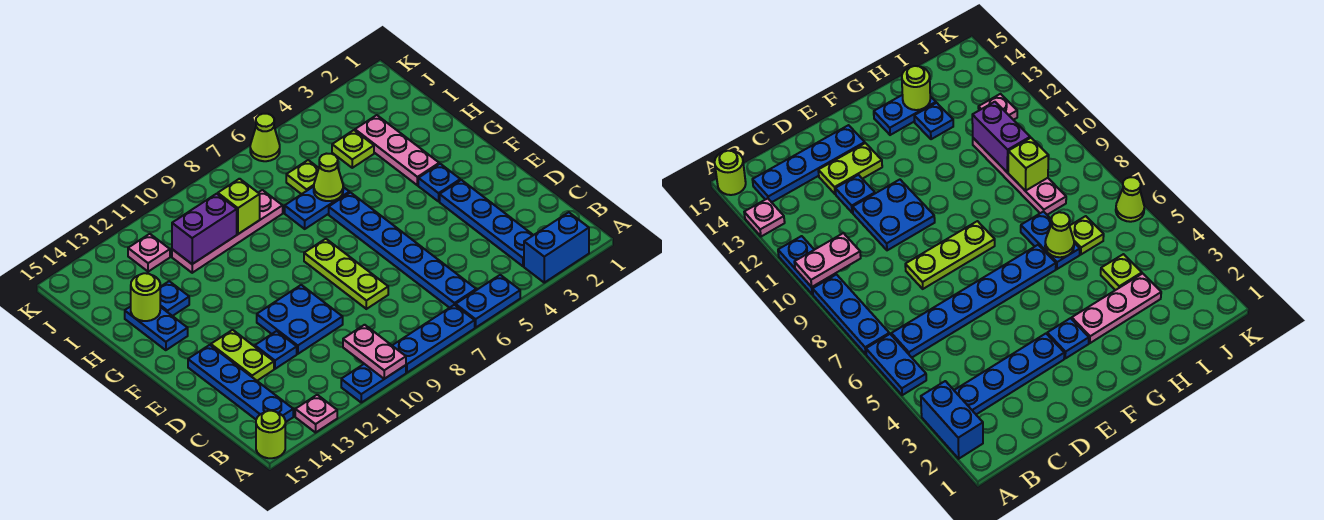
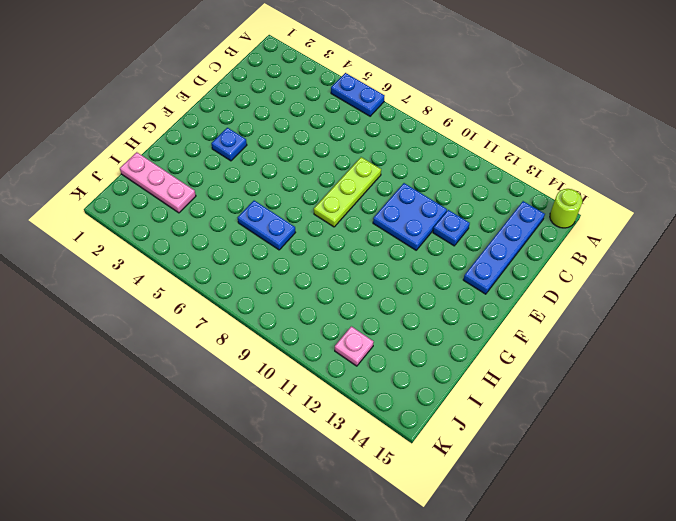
pink plate I1:I3 level 1 -> pink plate G3:I3 level 1
none -> blue brick A2:A3 level 1
none -> blue plate A7:A9 level 1
none -> blue plate A10:A11 level 1

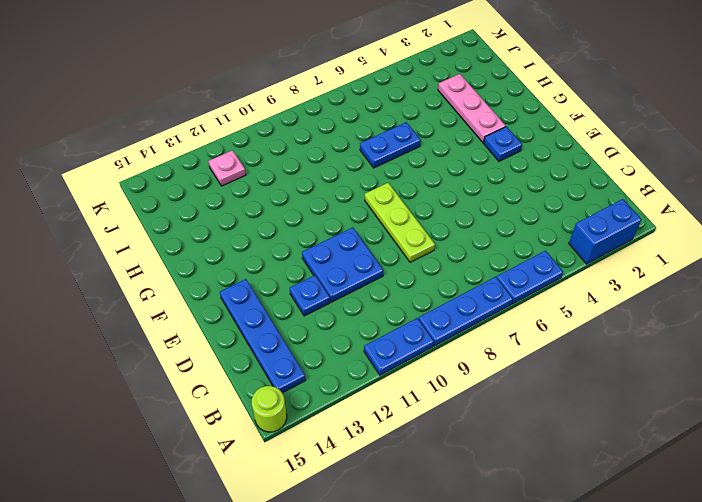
none -> pink plate A13 level 1
none -> blue plate B3:E3 level 1
none -> blue plate B6:G6 level 1

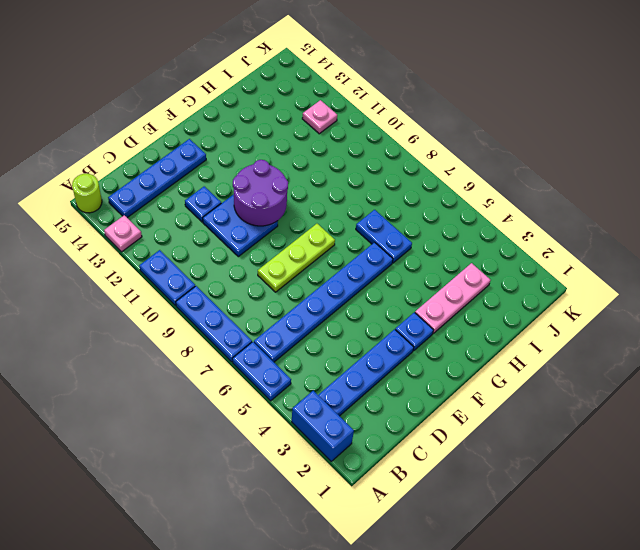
purple round brick E10:F11 level 2 -> none
none -> lime plate D13:E13 level 1
none -> blue plate G14:H14 level 1
none -> blue plate H13 level 1

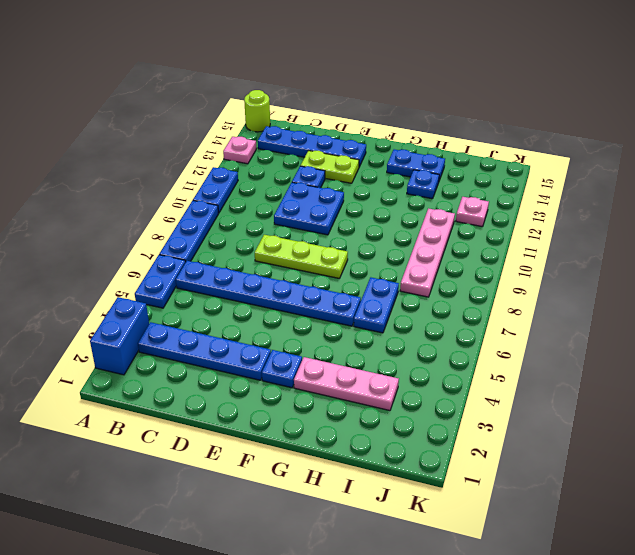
none -> lime plate I4 level 1
none -> lime plate I6 level 1
none -> lime cone K6 level 1

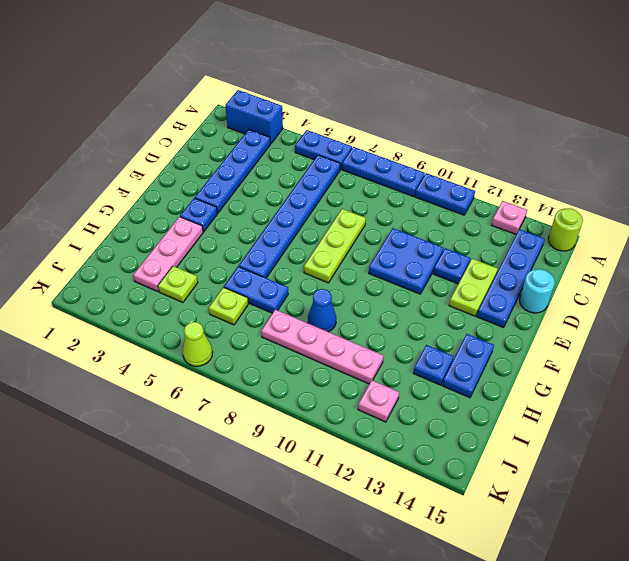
cyan round brick D15 level 1 -> none
blue cone H9 level 1 -> none
none -> pink plate A10:B10 level 2
none -> lime cone H6 level 2
none -> lime round brick H14 level 2

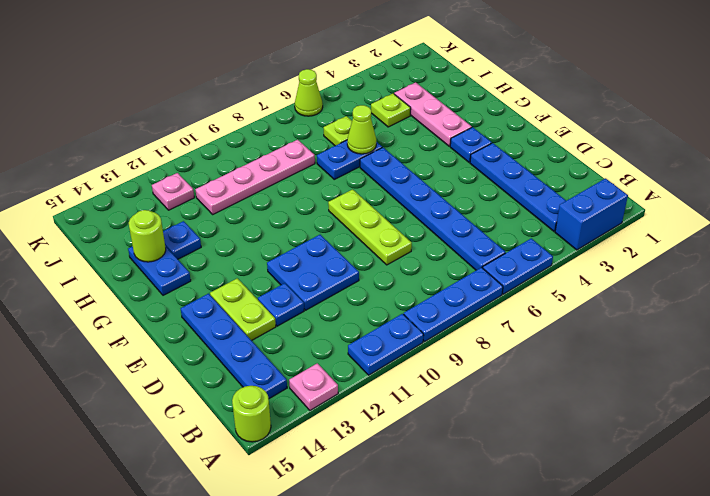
none -> pink plate A10:B10 level 2
none -> lime brick I9 level 2
none -> purple brick I10:I11 level 2

